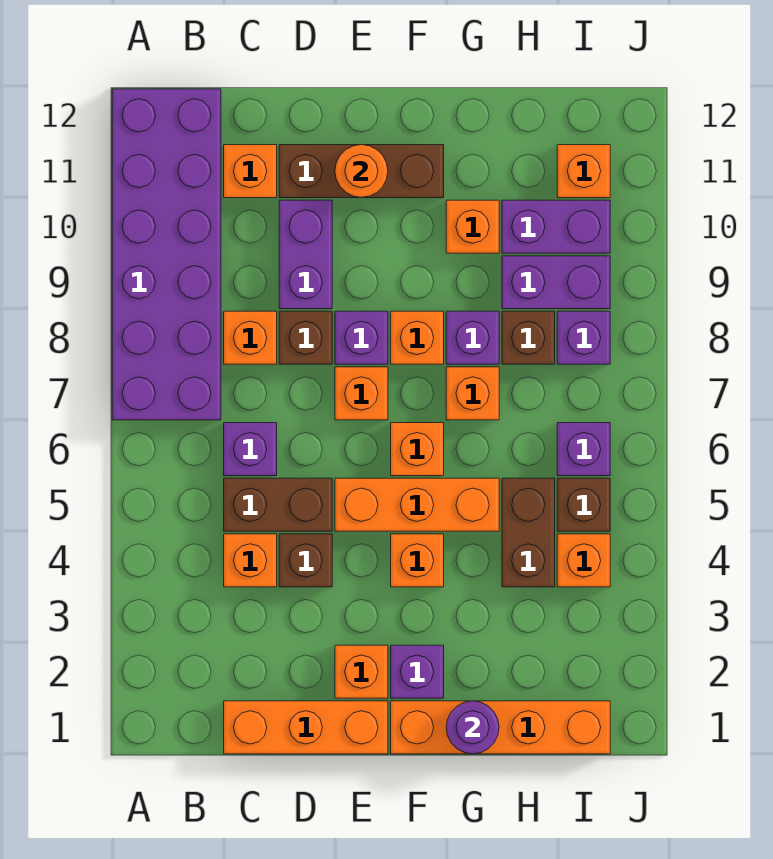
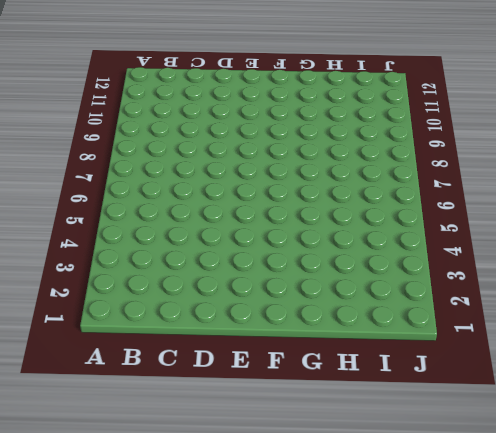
none -> purple brick A7:B12 level 1
none -> orange brick C1:E1 level 1
none -> orange brick C4 level 1
none -> brown brick C5:D5 level 1

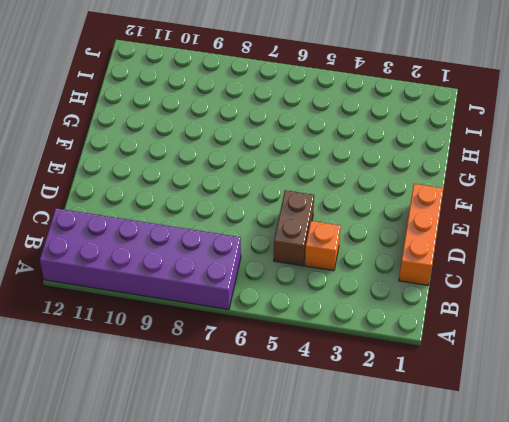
none -> purple brick C6 level 1
none -> orange brick C8 level 1
none -> orange brick C11 level 1
none -> brown brick D4 level 1

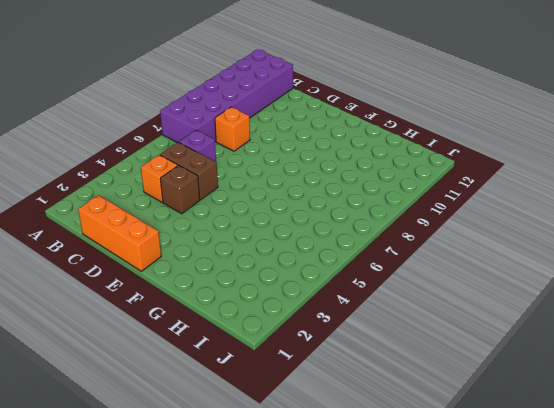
none -> orange brick C11 level 1
none -> brown brick D8 level 1
none -> purple brick D9:D10 level 1
none -> brown brick D11:F11 level 1

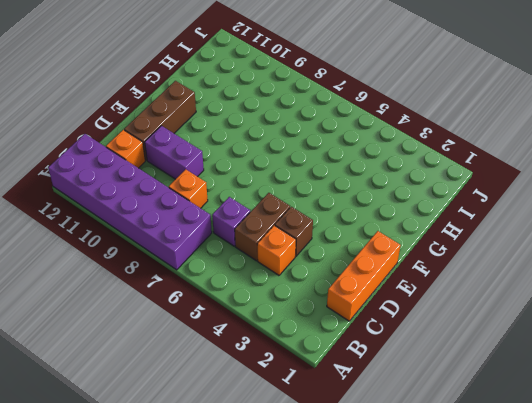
none -> brown brick D8 level 1
none -> orange brick E2 level 1
none -> orange brick E5:G5 level 1
none -> orange brick E7 level 1

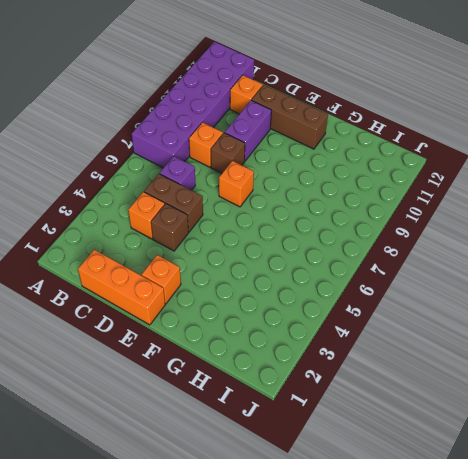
none -> orange brick E5:G5 level 1
none -> purple brick E8 level 1
none -> orange brick F1:I1 level 1
none -> purple brick F2 level 1

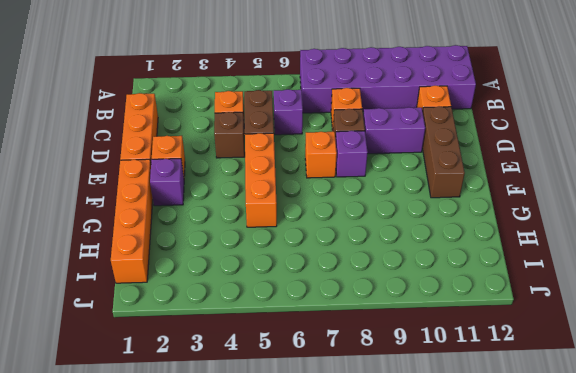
none -> orange brick F4 level 1
none -> orange brick F6 level 1
none -> orange brick F8 level 1
none -> orange brick G7 level 1

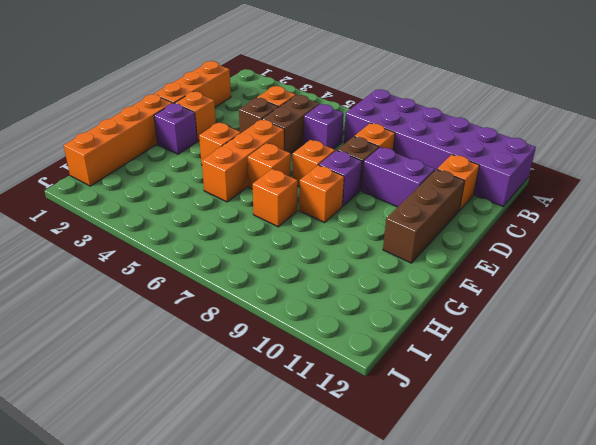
none -> purple brick G8 level 1
none -> orange brick G10 level 1
none -> brown brick H4:H5 level 1
none -> brown brick H8 level 1

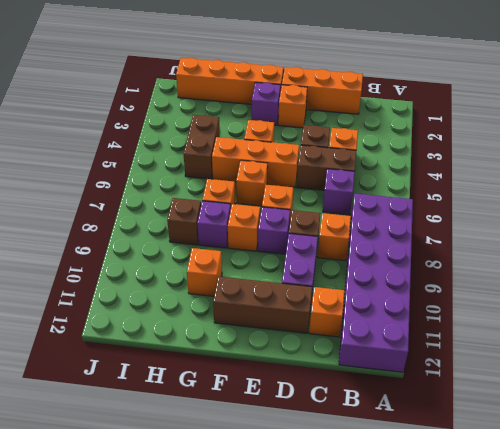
none -> purple brick H9:I9 level 1
none -> purple brick H10:I10 level 1
none -> orange brick I4 level 1
none -> brown brick I5 level 1

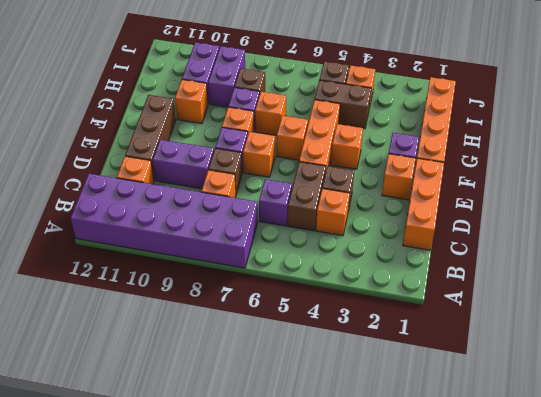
none -> purple brick I6 level 1
none -> purple brick I8 level 1
none -> orange brick I11 level 1
none -> orange round brick E11 level 2

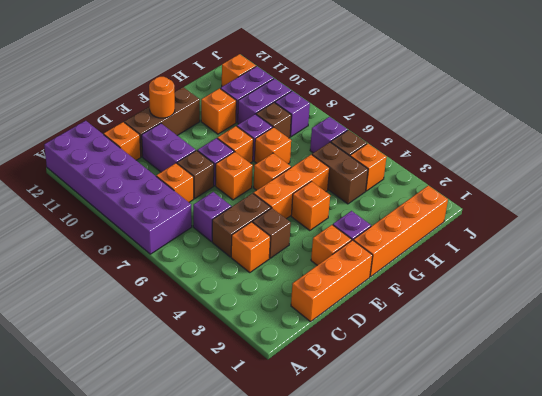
none -> purple round brick G1 level 2

